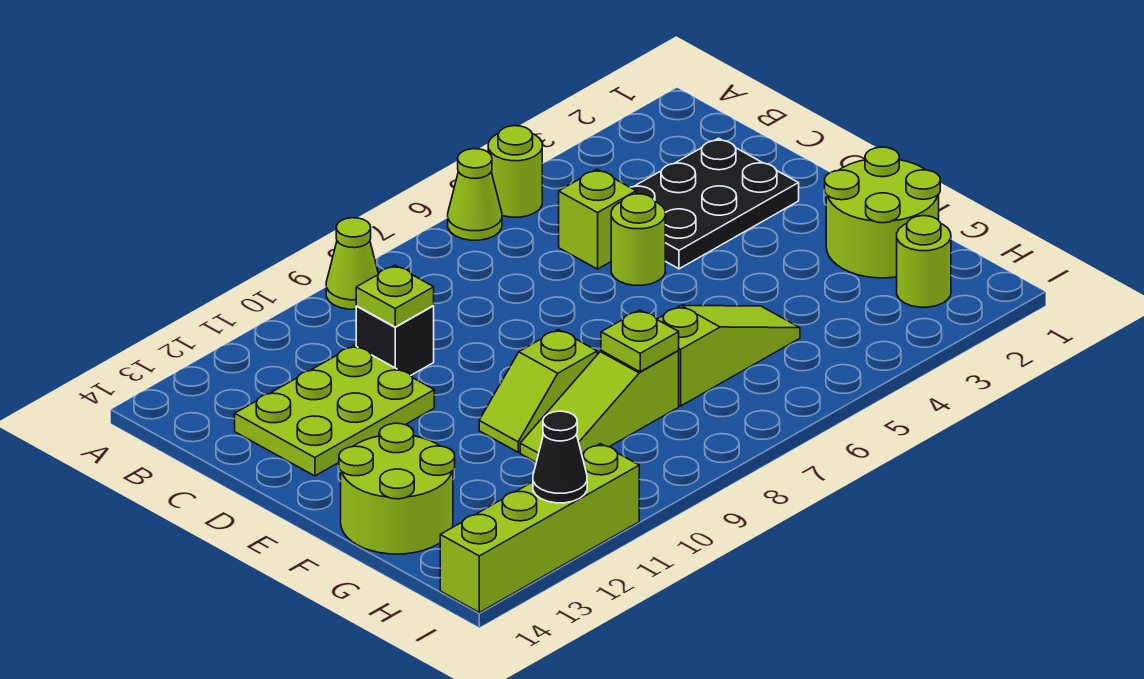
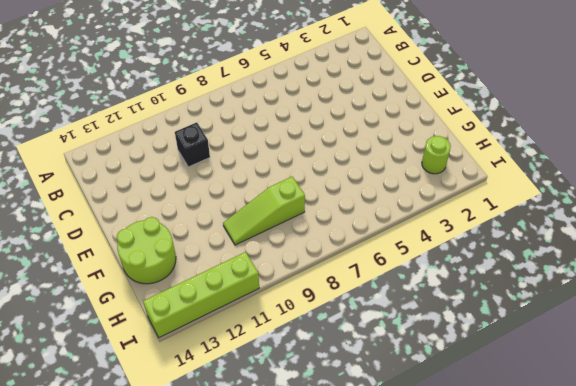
none -> lime round brick A5 level 1
none -> lime cone A6 level 1
none -> lime cone A9 level 1

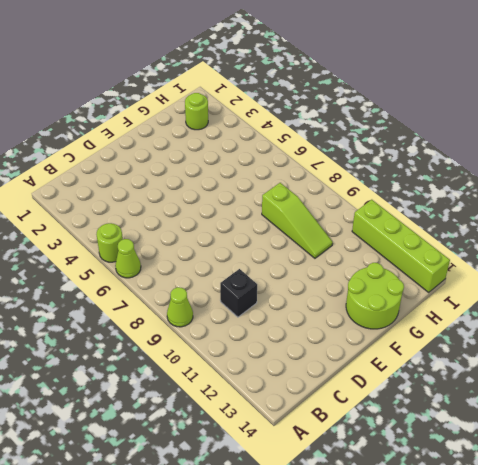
none -> black plate C2:D4 level 1
none -> lime brick C5 level 1
none -> lime plate C11:D13 level 1

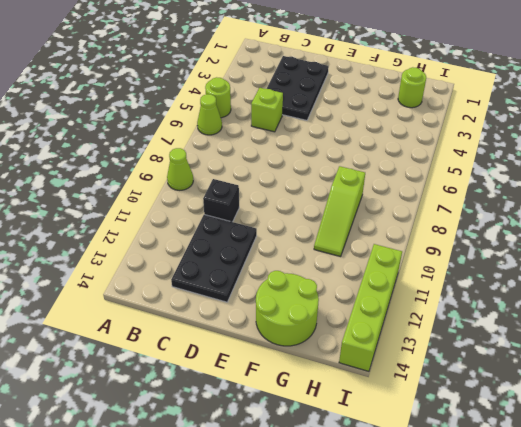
black plate C11:D13 level 1 -> lime plate C11:D13 level 1
none -> lime round brick D5 level 1
none -> lime round brick F1:G2 level 1
none -> lime slope F9:F10 level 1 top 9

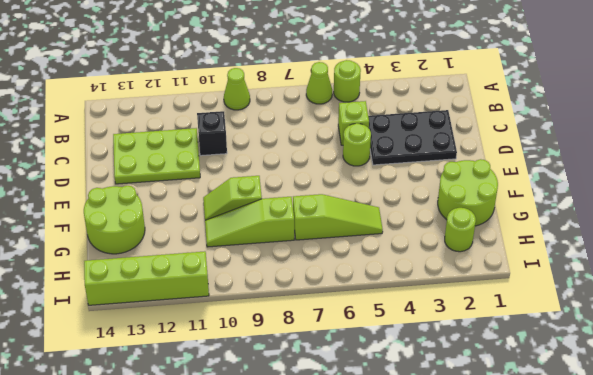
none -> lime plate C10 level 2
none -> lime plate G8 level 2
none -> black cone I12 level 2

